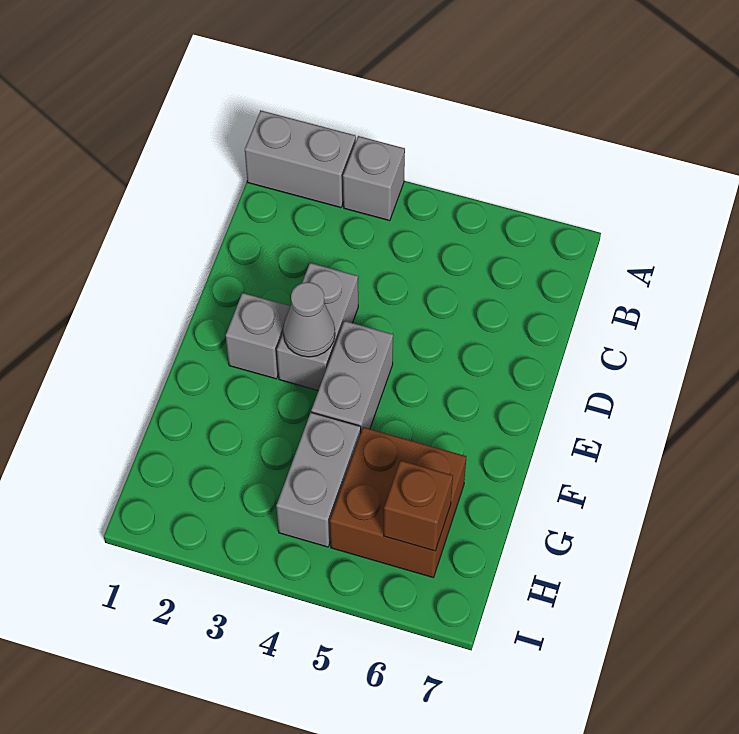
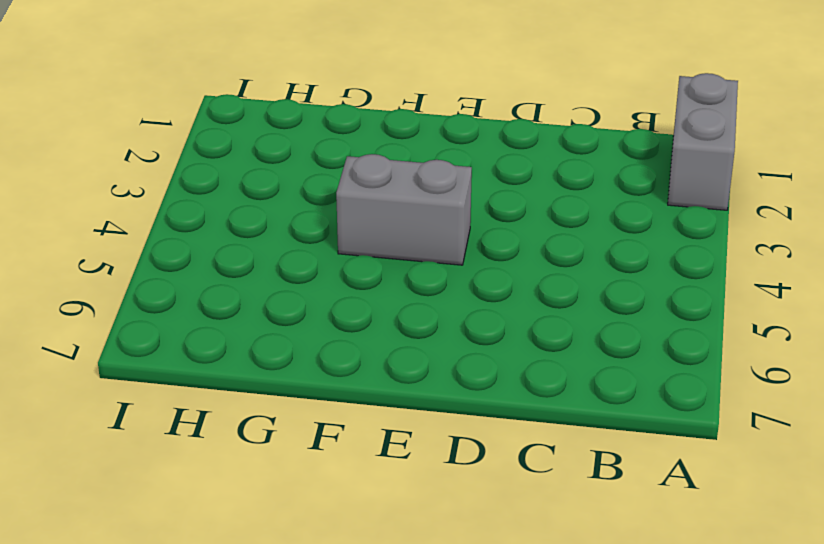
none -> grey brick A3 level 1
none -> grey brick D3:E3 level 1

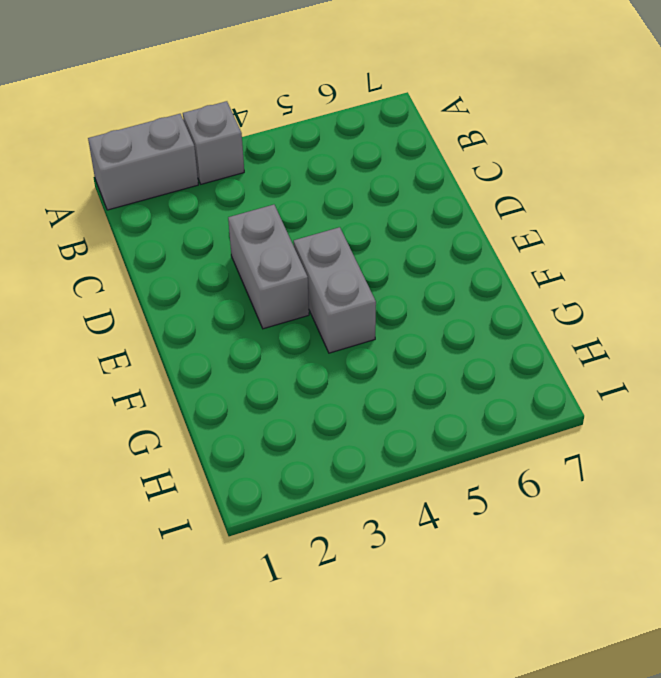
none -> grey brick E2 level 1
none -> grey brick G4:H4 level 1

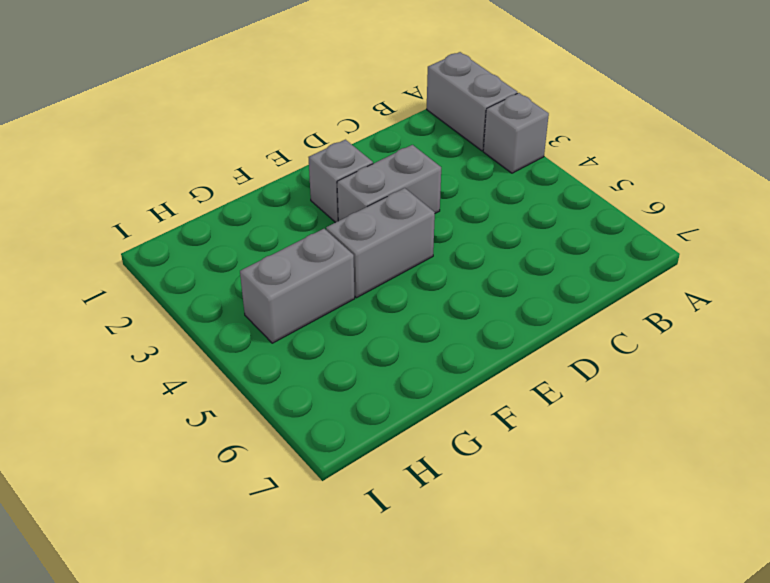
none -> brown brick G5:H6 level 1
none -> grey cone E3 level 2

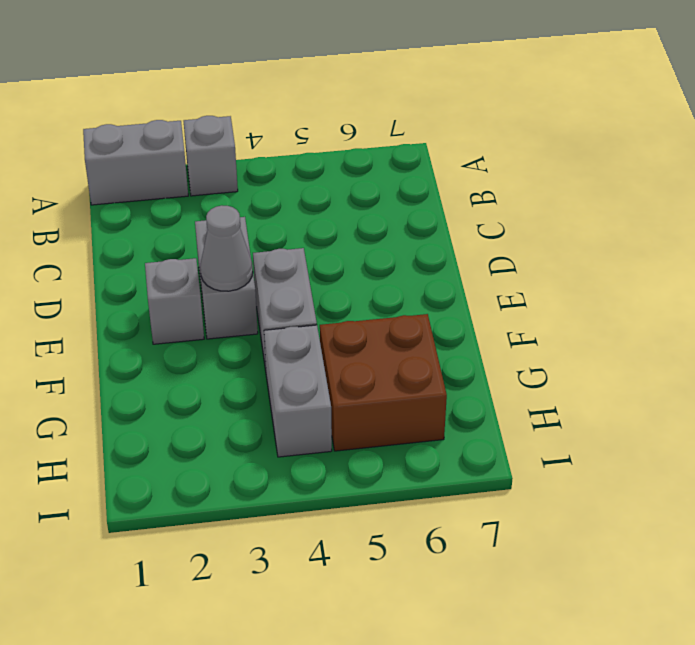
none -> brown brick H6 level 2

